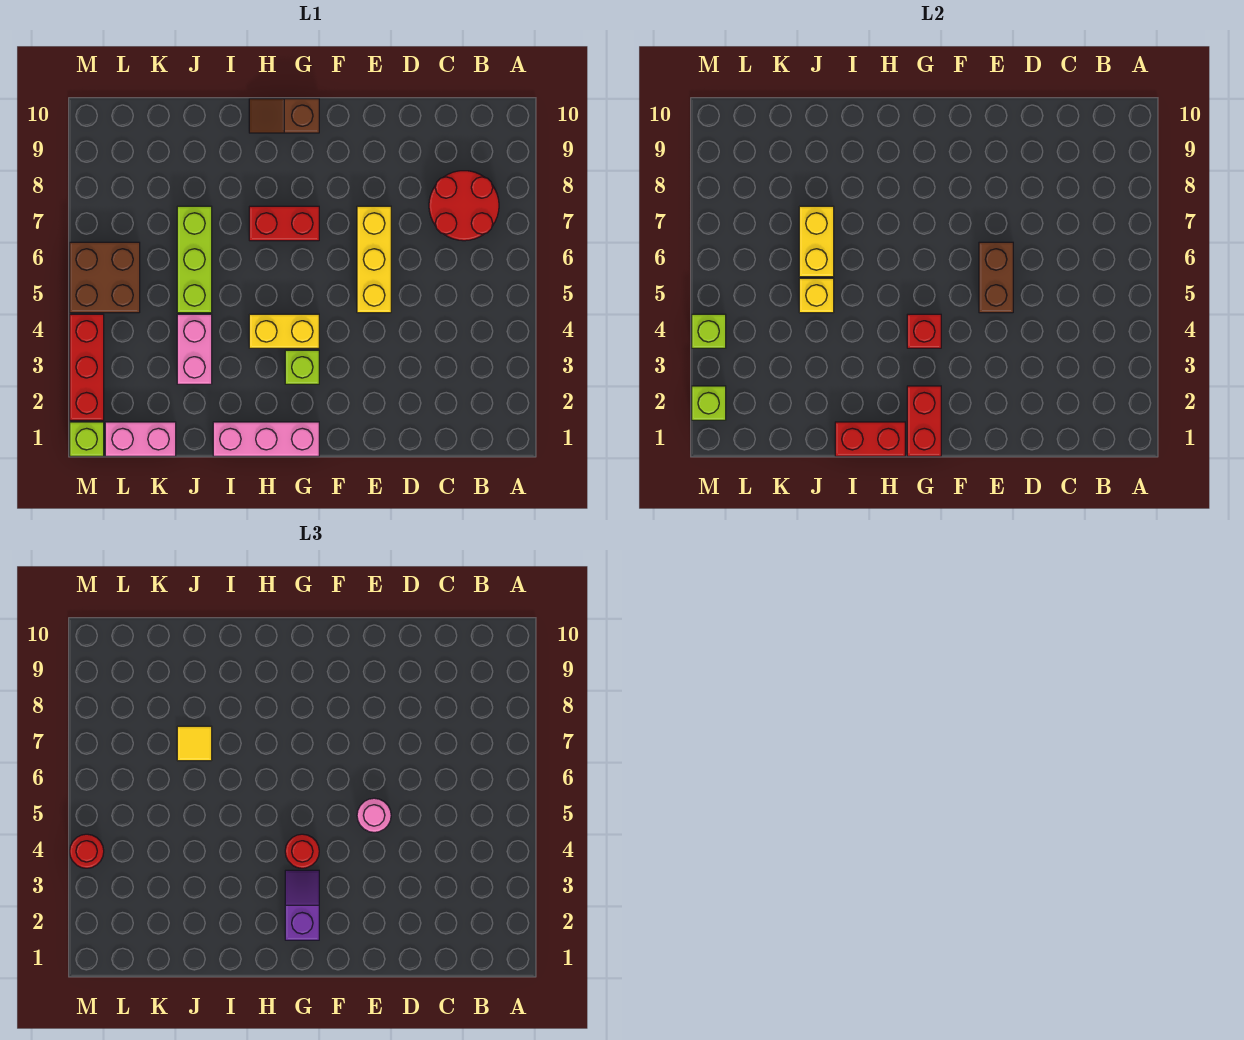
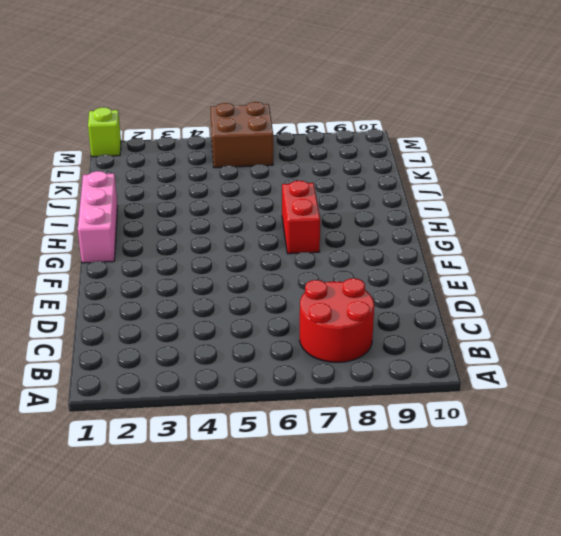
none -> yellow brick E5:E7 level 1
none -> lime brick G3 level 1
none -> yellow brick G4:H4 level 1

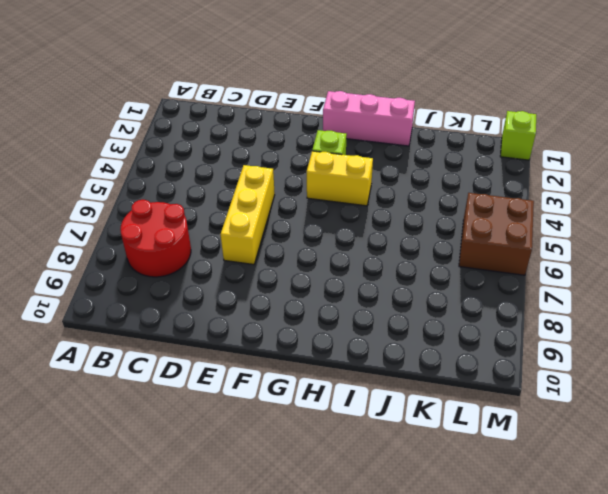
none -> red brick G7:H7 level 1
none -> brown slope G10:H10 level 1 top G
none -> pink brick J3:J4 level 1

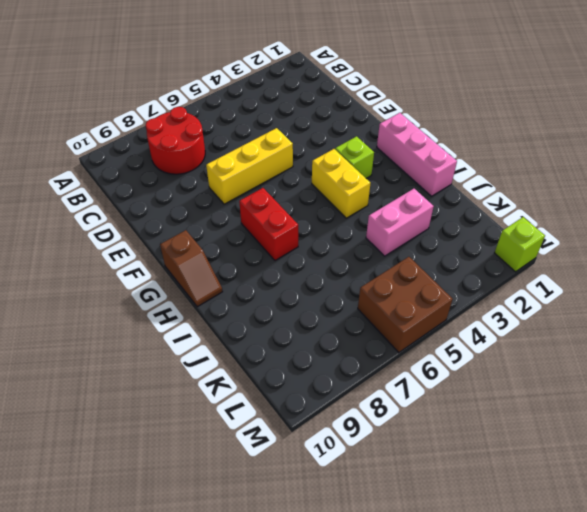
none -> lime brick J5:J7 level 1
none -> pink brick K1:L1 level 1
none -> red brick M2:M4 level 1

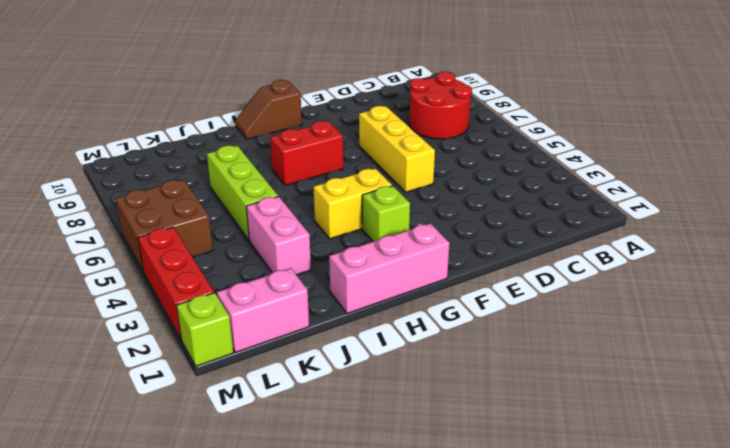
none -> brown brick E5:E6 level 2
none -> red brick G1:G2 level 2
none -> red brick G4 level 2

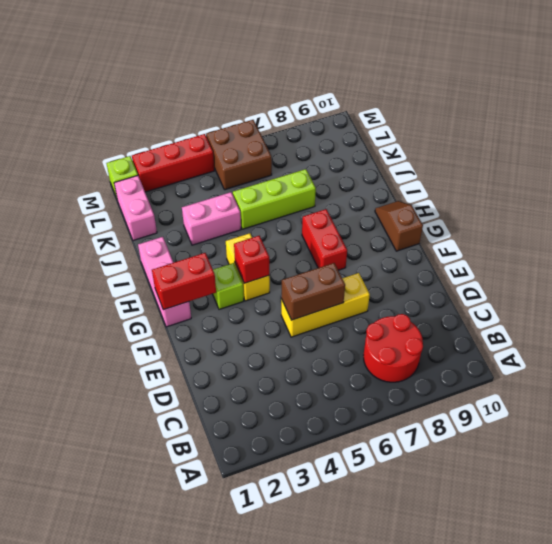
none -> red brick H1:I1 level 2
none -> yellow brick J5 level 2
none -> yellow brick J6:J7 level 2

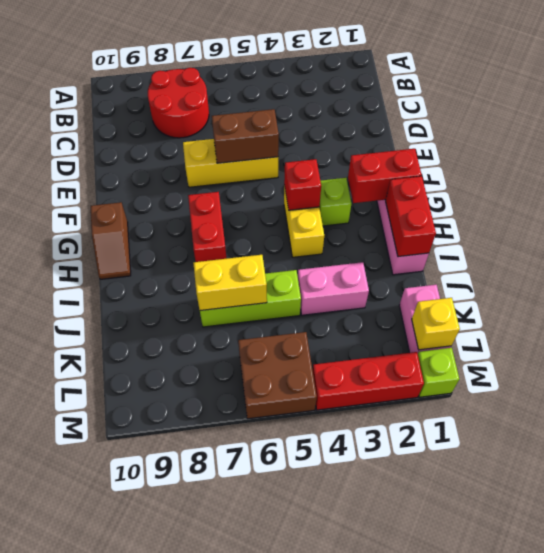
yellow brick L1 level 2 -> yellow brick J5 level 2
none -> lime brick M2 level 2
none -> lime brick M4 level 2
none -> pink round brick E5 level 3

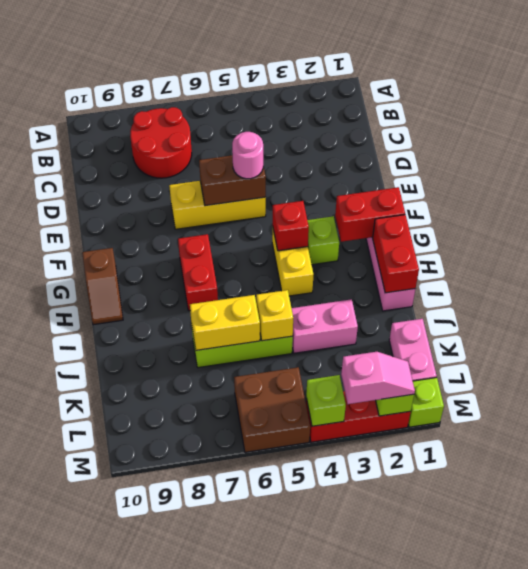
pink slope M2:M3 level 3 top 3 -> none
none -> purple slope G2:G3 level 3 top 2
none -> red round brick G4 level 3
none -> yellow tile J7 level 3

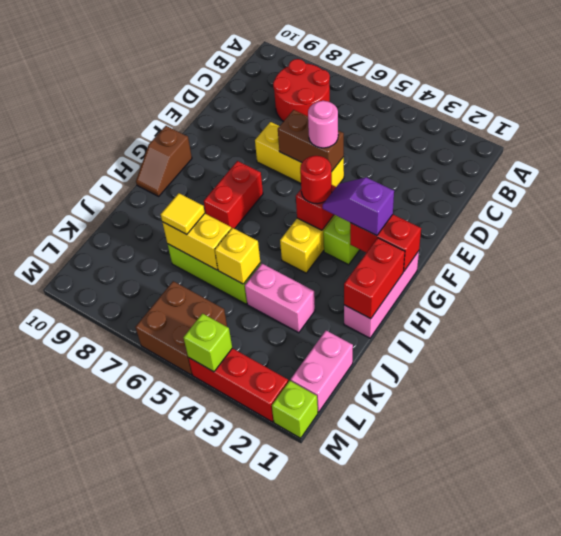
none -> lime brick M2 level 2
none -> red round brick M4 level 3

